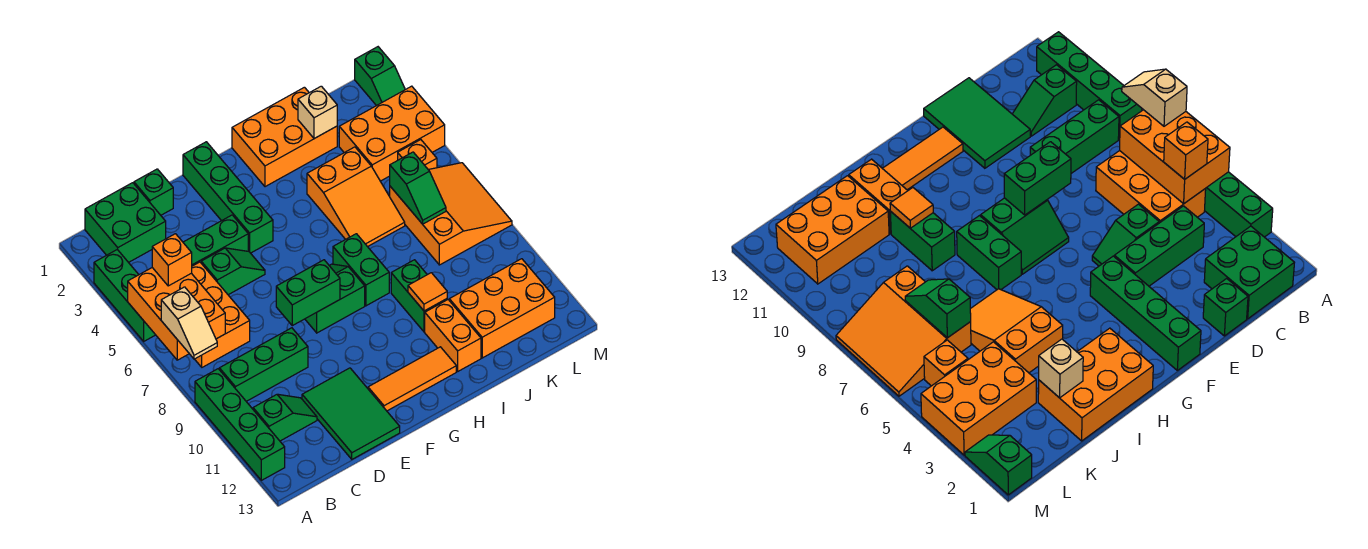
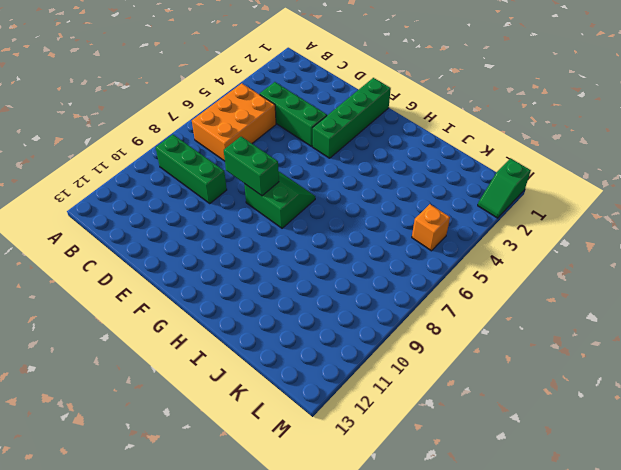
none -> green brick A3:A5 level 1
none -> green brick A9:A12 level 1
none -> green brick B1:C2 level 1
none -> green slope B11:C11 level 1 top B

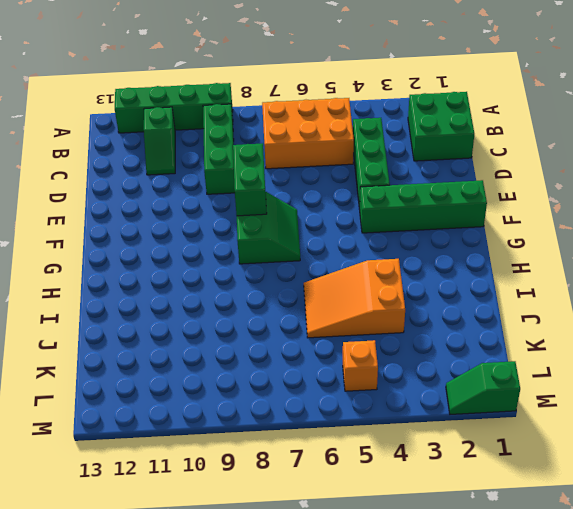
none -> green brick A3:A5 level 1
none -> green brick D1 level 1
none -> green slope D5:E5 level 1 top D
none -> green tile D11:E13 level 1

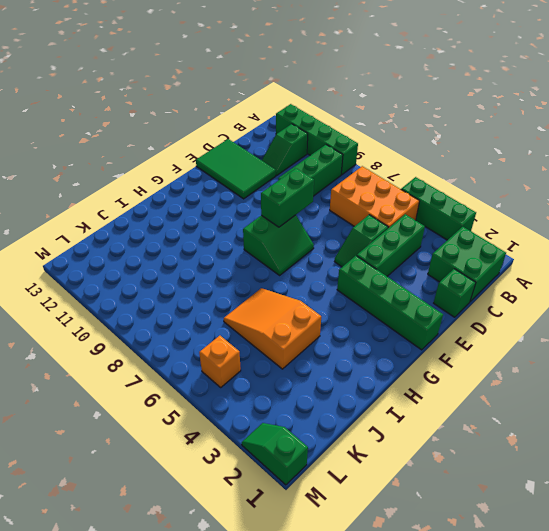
none -> orange tile F12:H12 level 1
none -> orange brick H1:J2 level 1
none -> green brick H7:H8 level 1
none -> green brick I9:I10 level 1

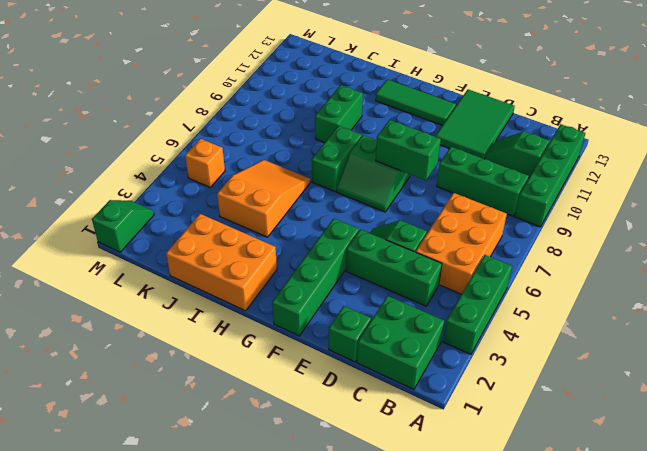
green tile F12:H12 level 1 -> orange tile F12:H12 level 1
none -> orange brick I11:I12 level 1
none -> orange brick J11:L12 level 1
none -> orange brick K3:M4 level 1
none -> orange slope K6:M8 level 1 top K

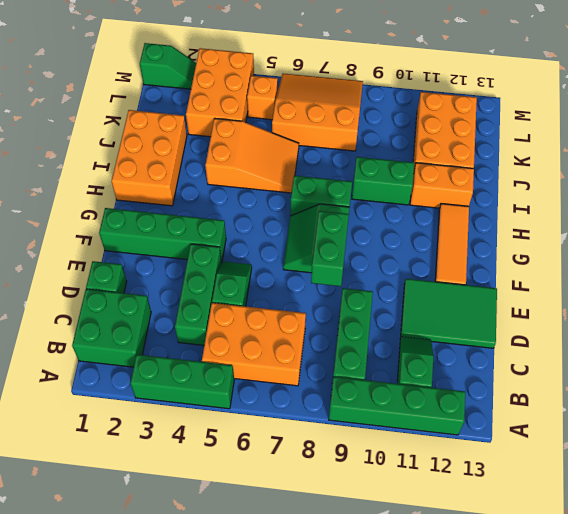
none -> orange brick A5:B7 level 2
none -> orange tile I10 level 2
none -> tan brick J2 level 2
none -> green slope K6:K7 level 2 top 6

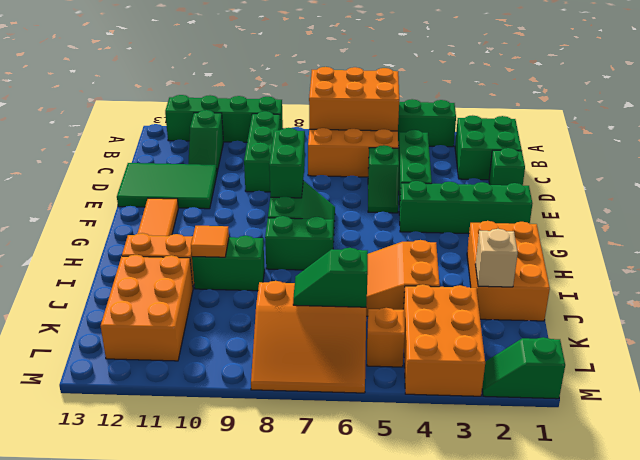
none -> tan slope A7:A8 level 3 top 7
none -> orange brick B5 level 3

